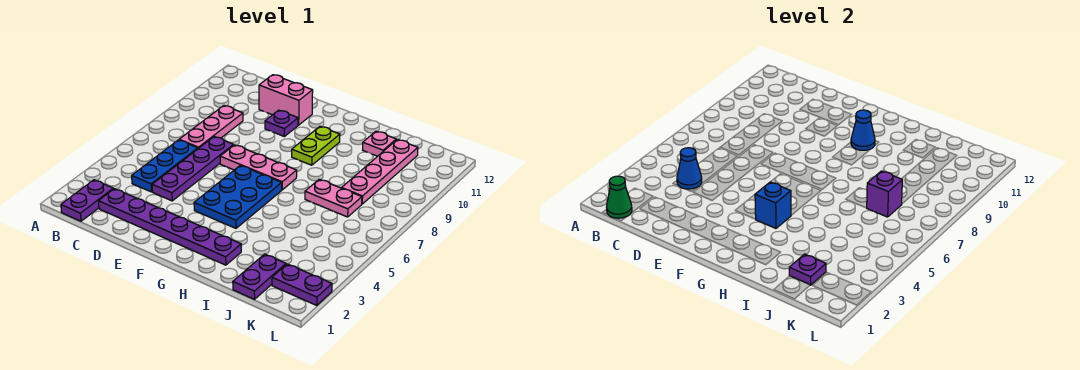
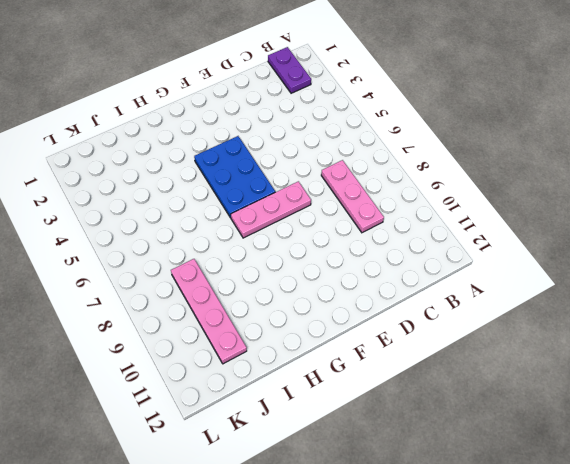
none -> purple plate C2:H2 level 1
none -> blue plate C4:C6 level 1
none -> purple plate D4:D7 level 1

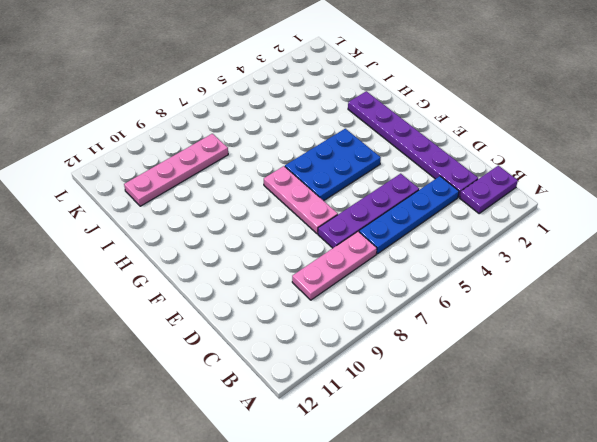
blue plate C3:C6 level 1 -> blue plate C4:C6 level 1
none -> pink brick D11:E11 level 1
none -> purple plate E10 level 1
none -> lime plate G9:G10 level 1

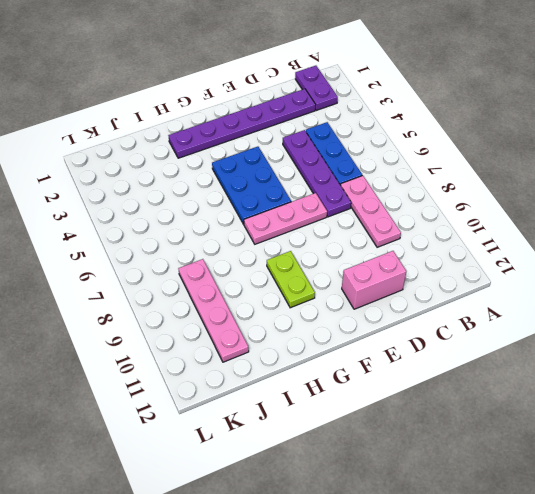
none -> purple plate E10 level 1
none -> pink plate I7:J7 level 1
none -> pink plate I11 level 1

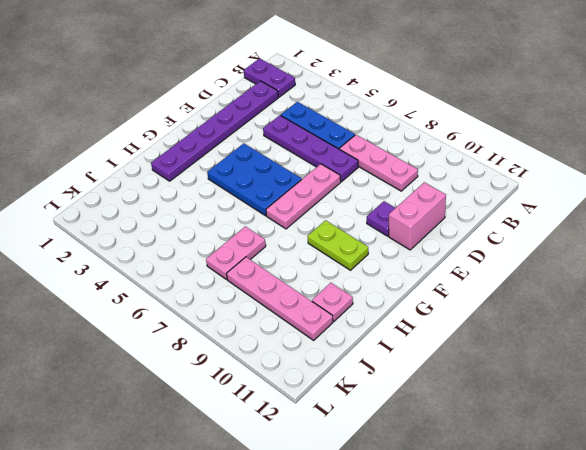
none -> purple plate J1:J2 level 1
none -> purple plate K2:L2 level 1
none -> green cone B1 level 2

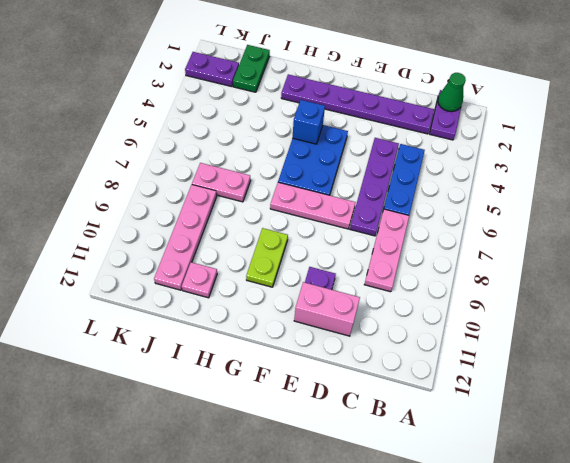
green plate J1:J2 level 1 -> purple plate J1:J2 level 1
none -> blue cone C4 level 2
none -> blue cone G10 level 2
none -> purple plate J2 level 2

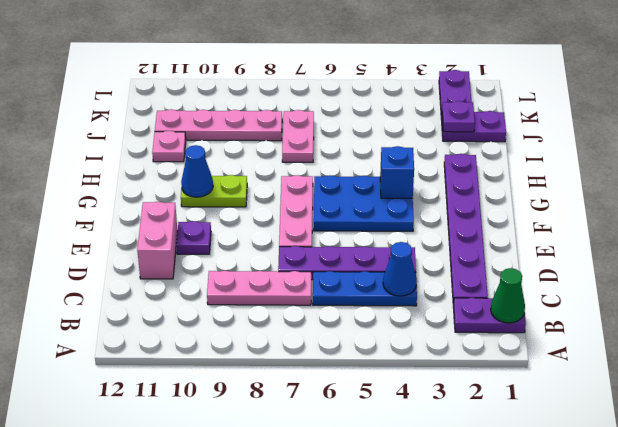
none -> purple brick J7 level 2

